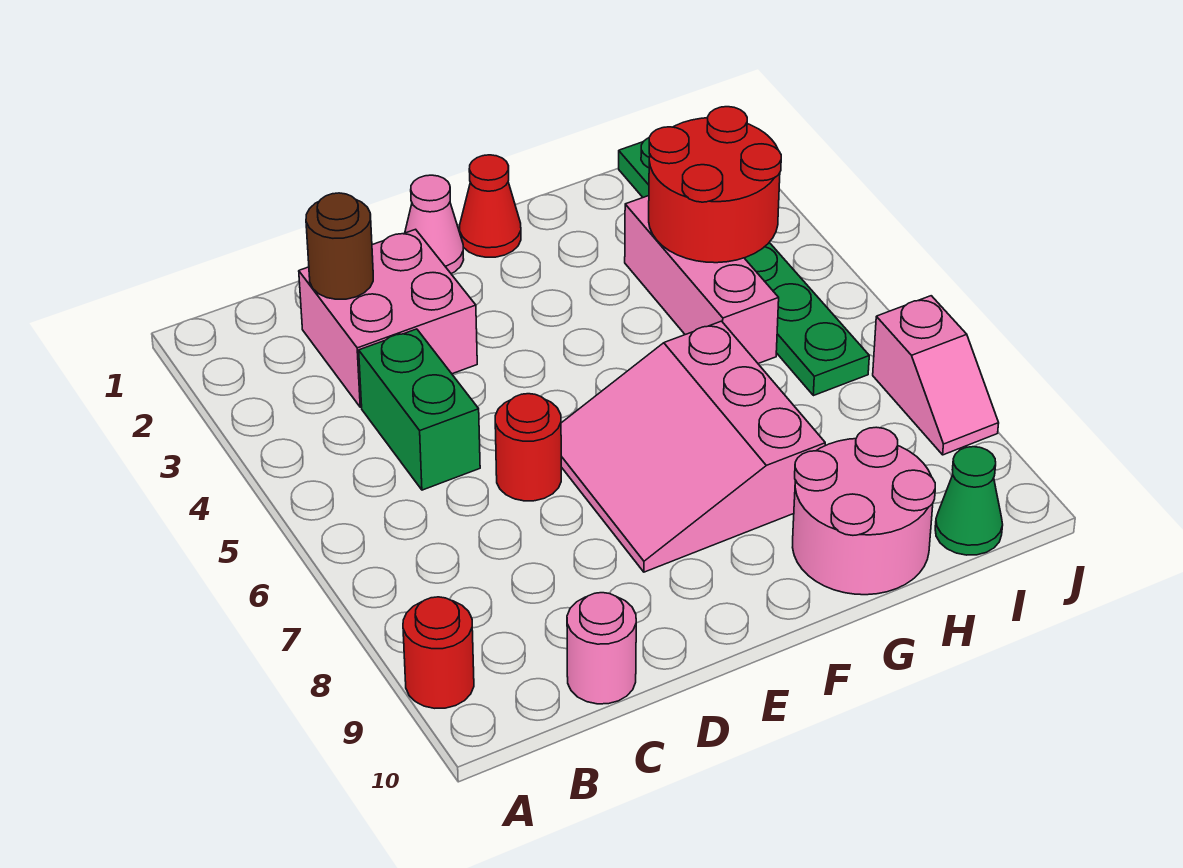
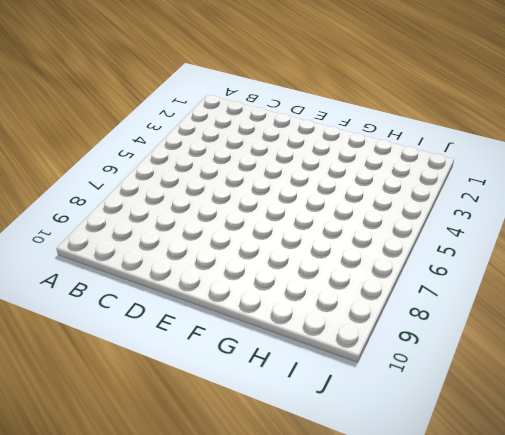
none -> red round brick A9 level 1
none -> pink brick C2:D3 level 1
none -> green brick C4:C5 level 1

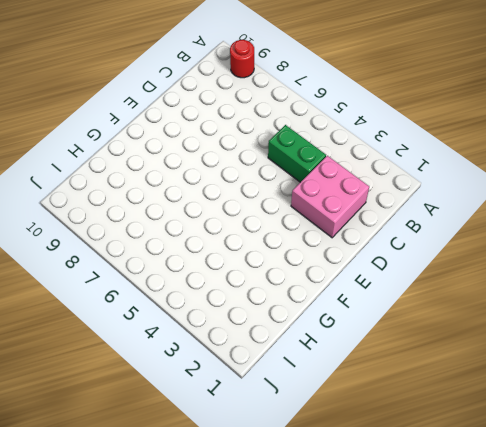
none -> pink round brick C10 level 1
none -> red round brick D6 level 1
none -> pink cone E1 level 1

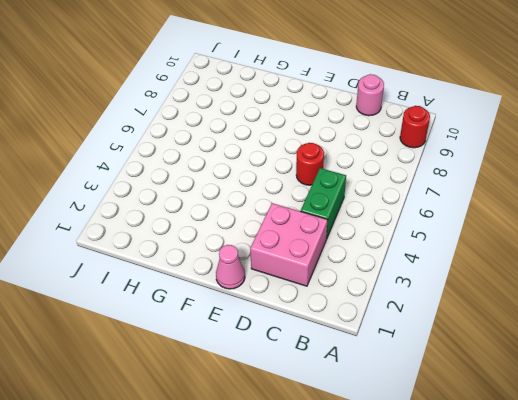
none -> pink slope E6:G8 level 1 top G
none -> red cone F1 level 1
none -> pink round brick G9:H10 level 1

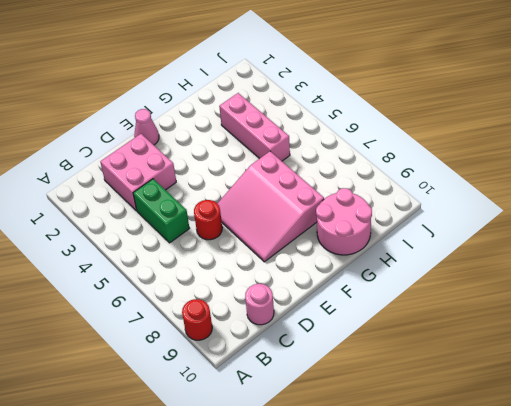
none -> red cone F1 level 1
none -> green plate I1:I6 level 1
none -> green cone I10 level 1

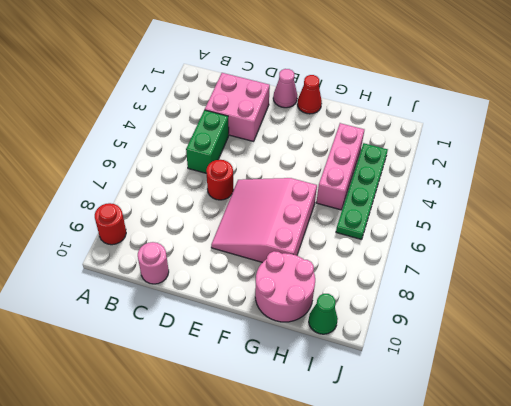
green plate I3:I6 level 1 -> green plate I1:I6 level 1
none -> pink slope J7:J8 level 1 top 7
none -> brown round brick C2 level 2
none -> red round brick H3:I4 level 2

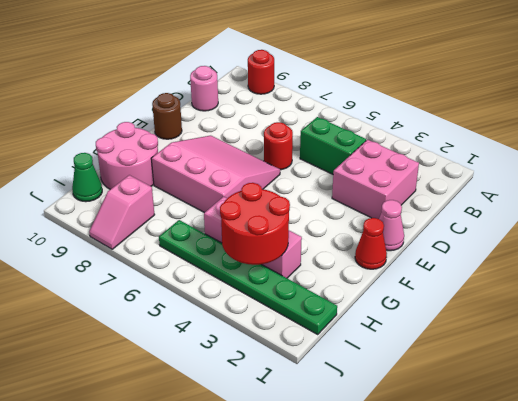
brown round brick E10 level 1 -> brown round brick C2 level 2
pink slope I8:J8 level 1 top I -> pink slope J7:J8 level 1 top 7

